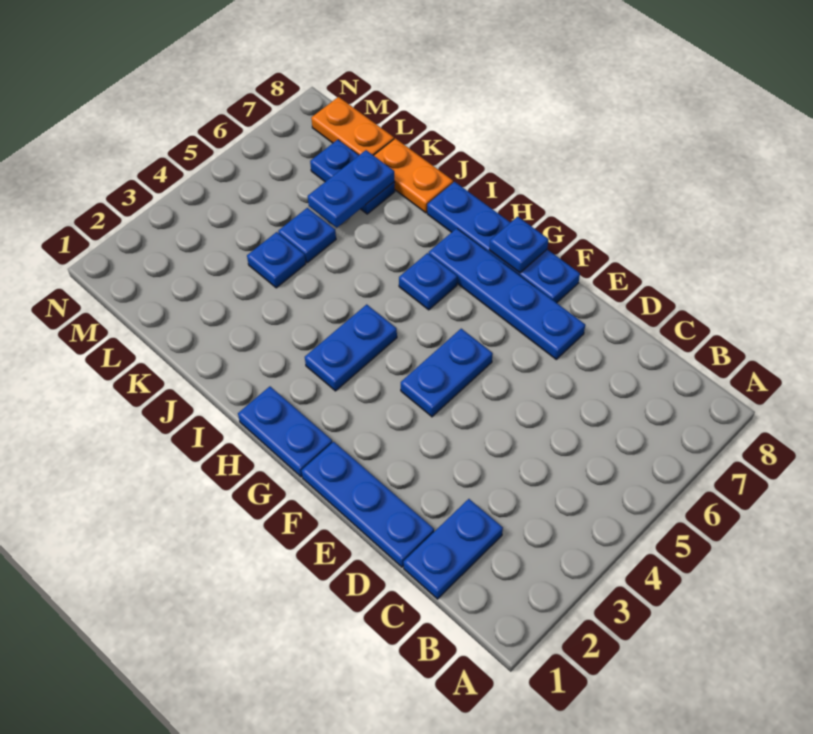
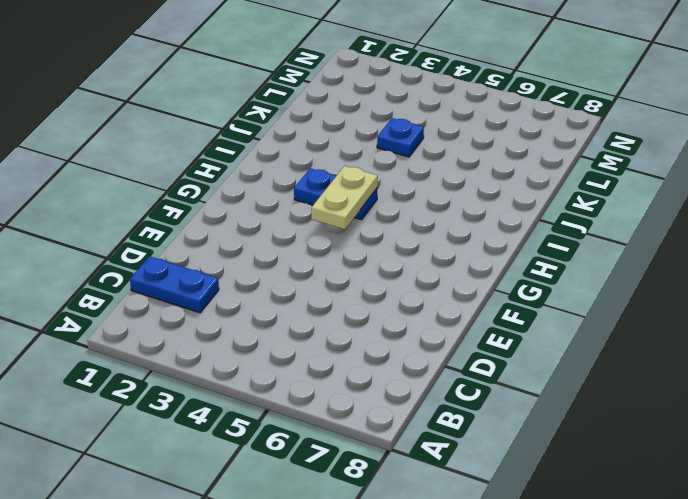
tan plate G4:H4 level 2 -> none
none -> blue plate D1:F1 level 1
none -> blue plate E7:H7 level 1
none -> blue plate F4:F5 level 1

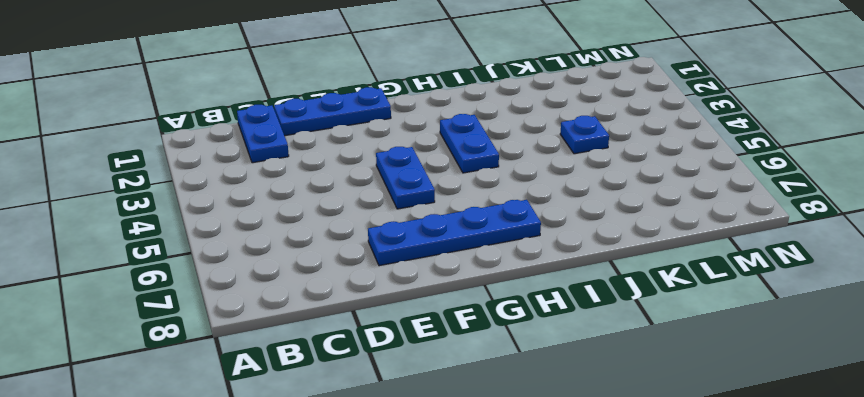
none -> blue plate F8:I8 level 1
none -> blue plate G1:H1 level 1
none -> blue plate H6 level 1

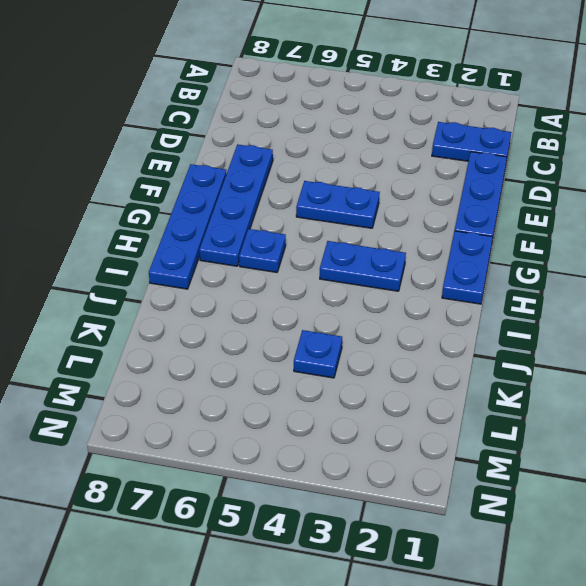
none -> orange plate J8:K8 level 1
none -> blue plate K5 level 1
none -> blue plate K7:L7 level 1

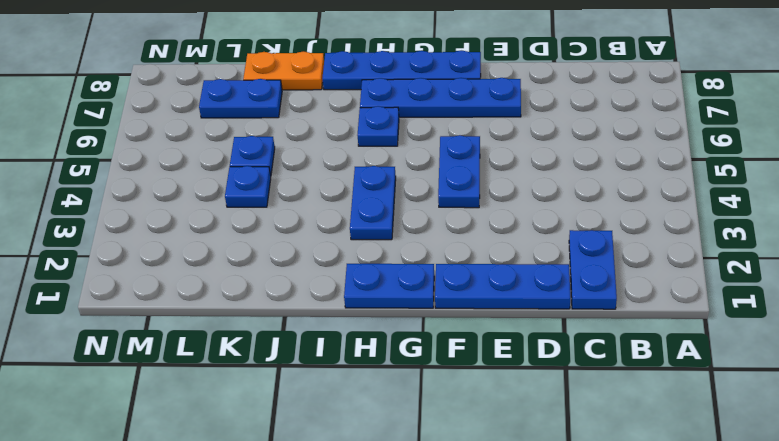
none -> orange plate L8:M8 level 1
none -> blue plate G8 level 2
none -> blue plate K6:K7 level 2

